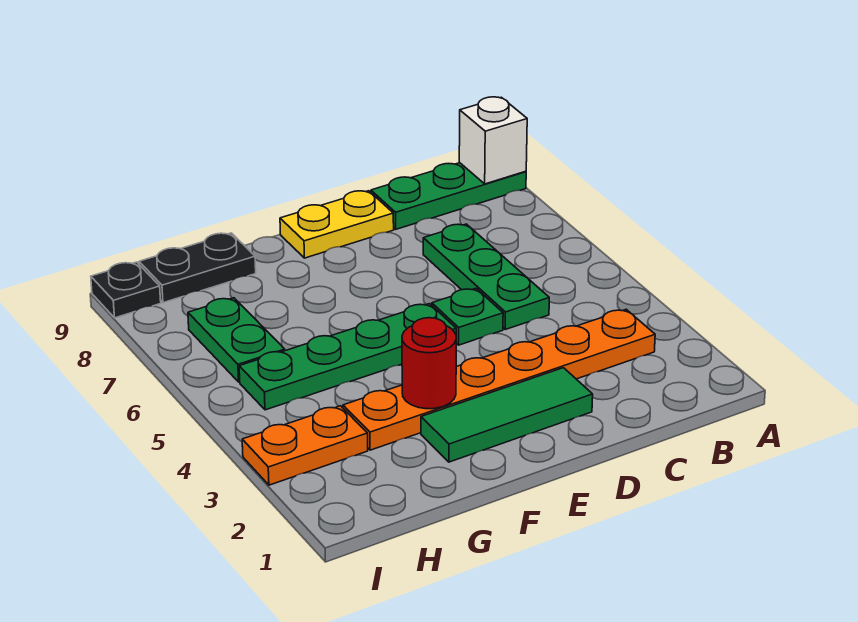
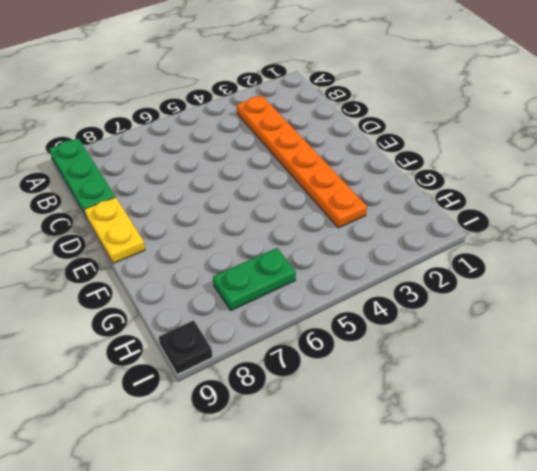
none -> green plate C5:C7 level 1
none -> green tile D2:F2 level 1
none -> green plate D5 level 1

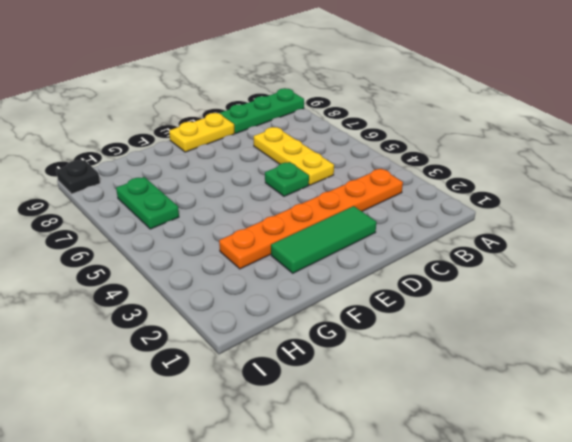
yellow plate C5:C7 level 1 -> green plate C5:C7 level 1
none -> green plate E5:H5 level 1
none -> black plate G9:H9 level 1
none -> orange plate H3:I3 level 1

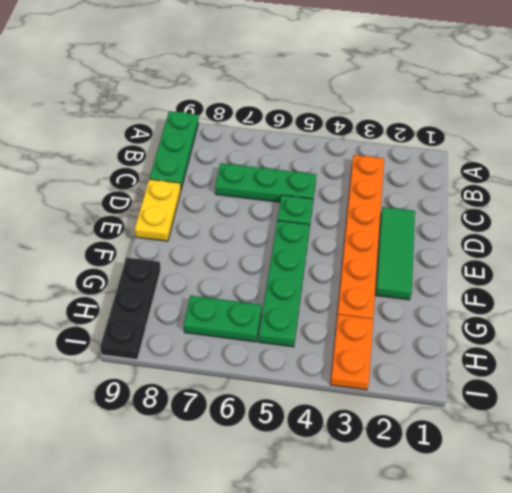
none -> white brick A9 level 2
none -> red round brick F3 level 2

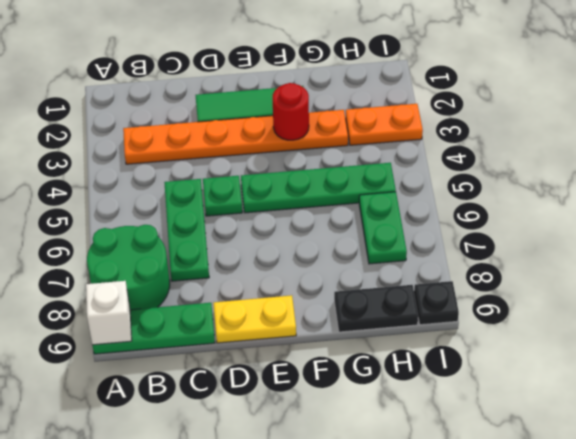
green round brick A7:B8 level 1 -> none

